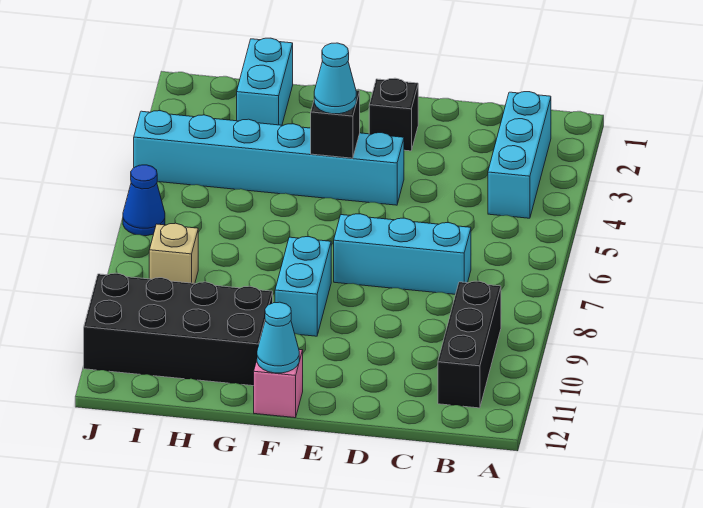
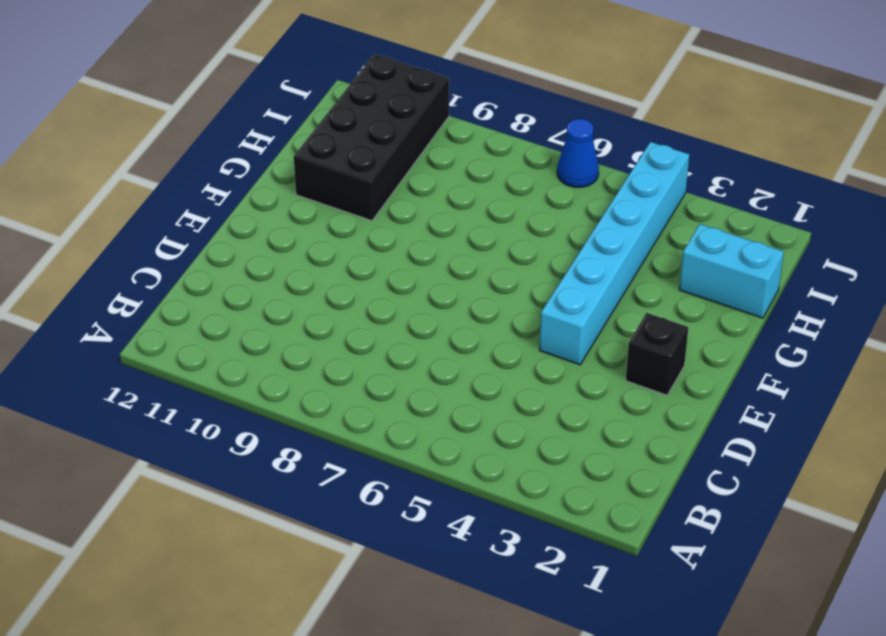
none -> cyan brick B2:B4 level 1
none -> black brick B9:B11 level 1
none -> cyan brick C7:E7 level 1

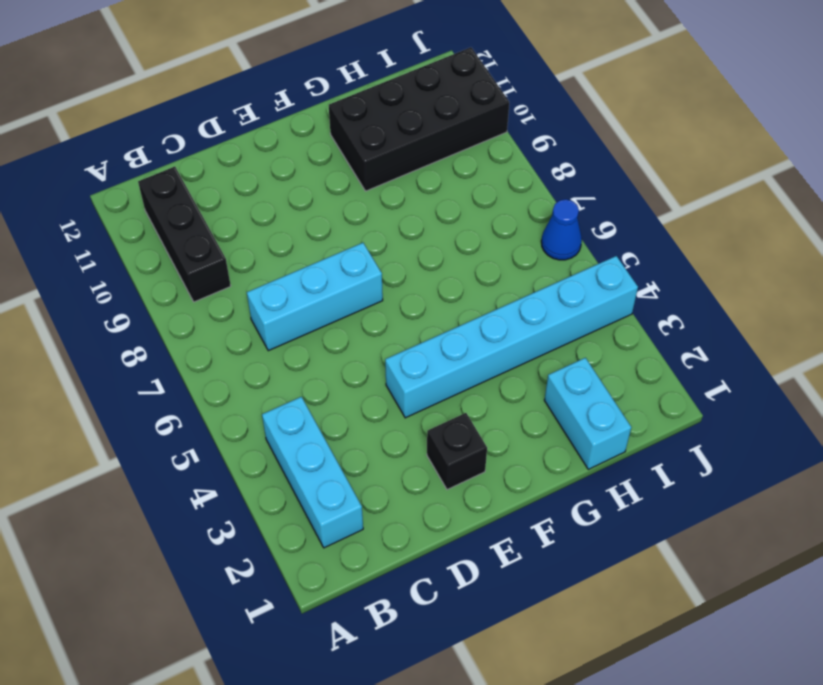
none -> cyan brick F8:F9 level 1
none -> pink brick F12 level 1
none -> tan brick I8 level 1

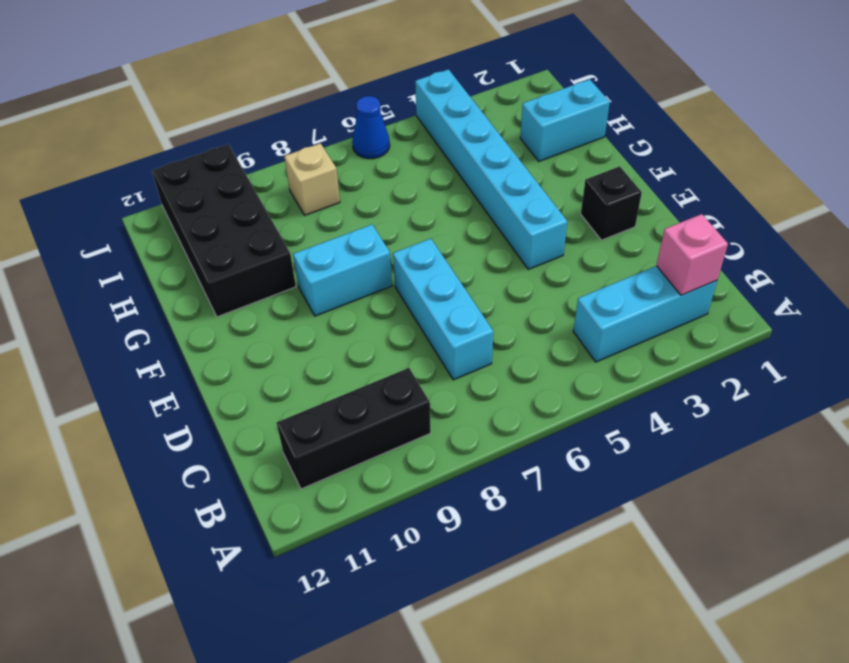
pink brick B2 level 2 -> pink brick F12 level 1
none -> black brick F4 level 2
none -> cyan cone F12 level 2
none -> cyan cone F4 level 3

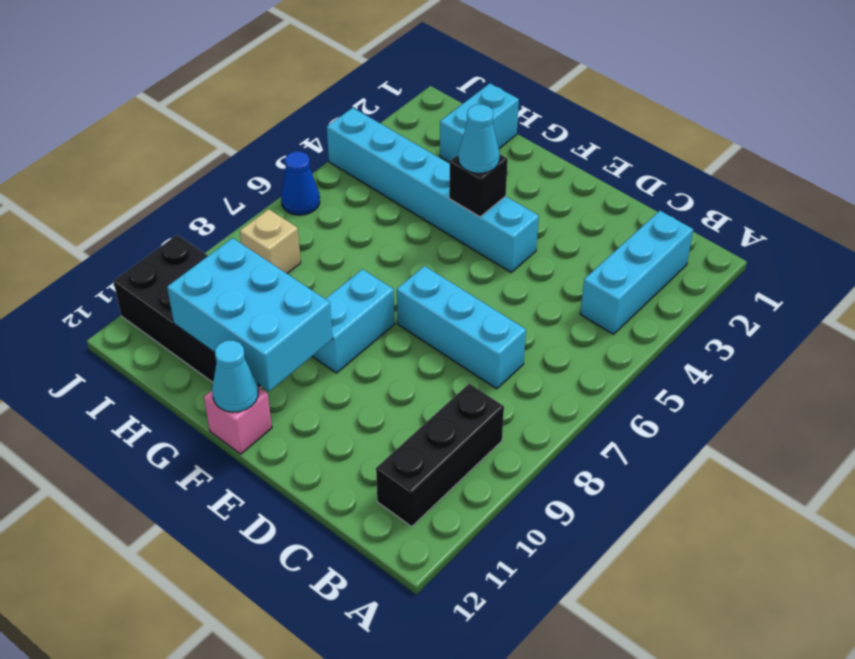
cyan brick F10:H11 level 2 -> none
none -> black brick E2 level 1

